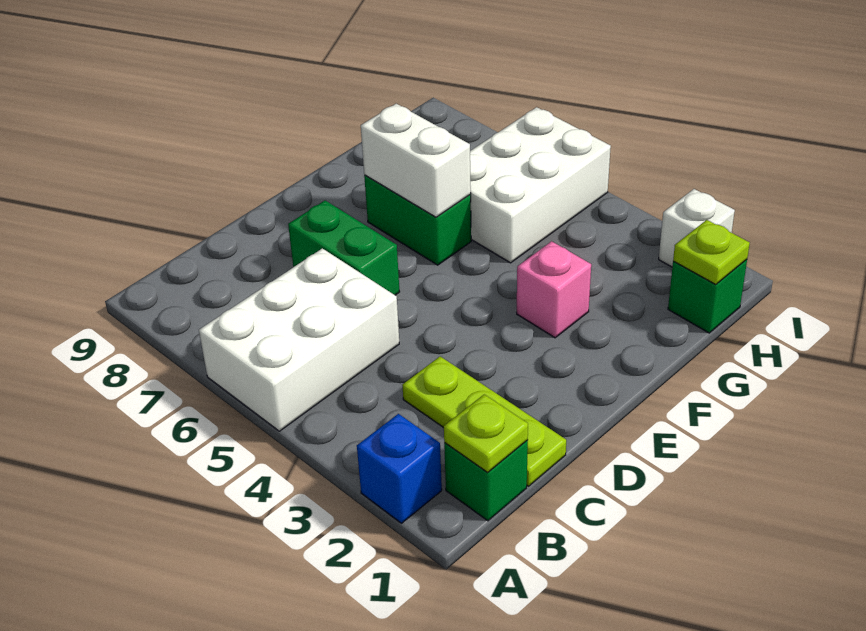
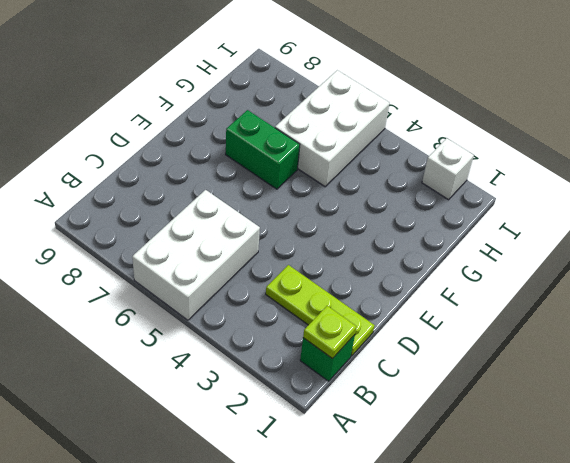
none -> blue brick A2 level 1
none -> green brick D6:D7 level 1
none -> pink brick F3 level 1

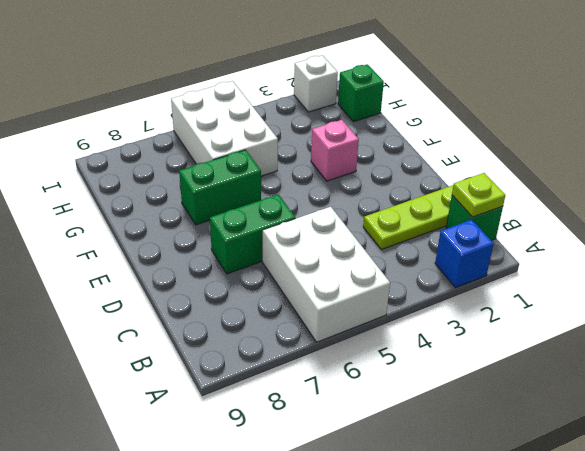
none -> white brick F6:F7 level 2
none -> lime plate H1 level 2

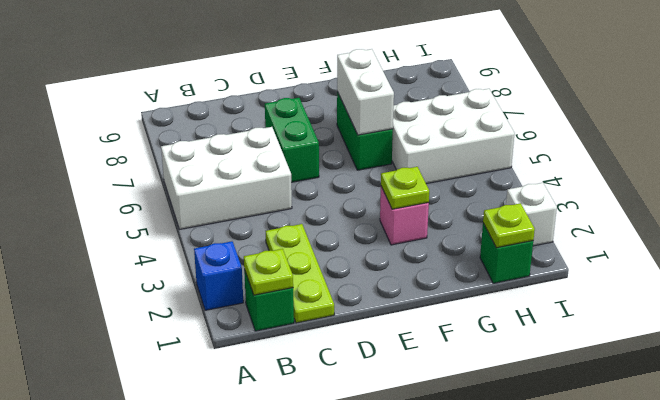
lime plate F3 level 2 -> none

